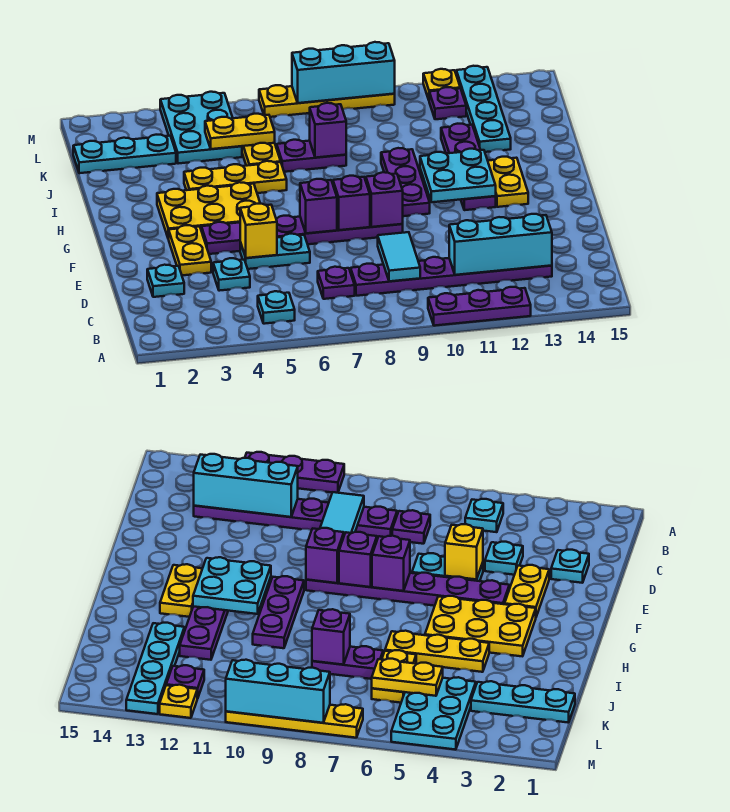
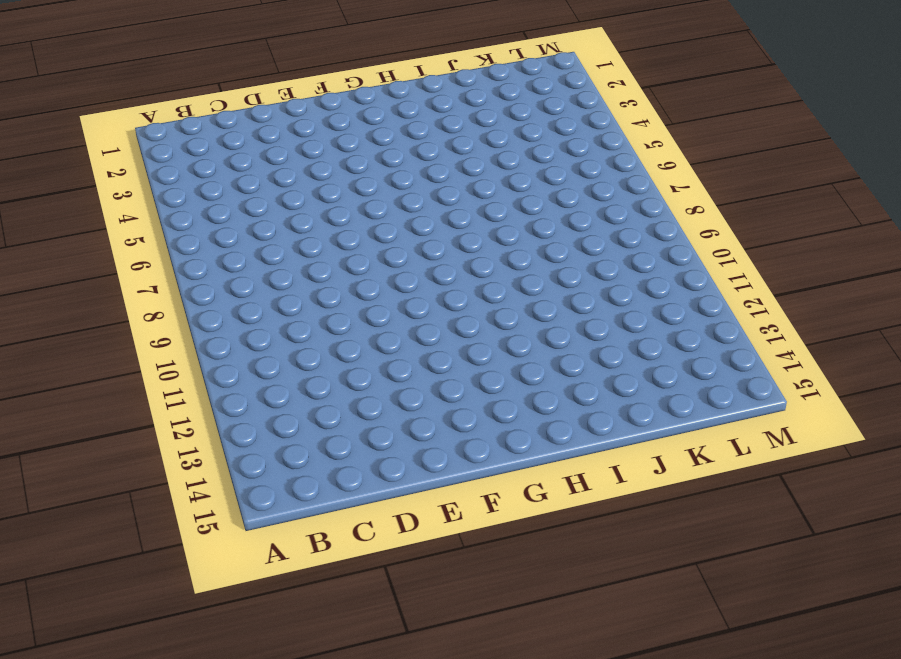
none -> purple plate A10:A12 level 1
none -> cyan plate B5 level 1
none -> purple plate C7 level 1
none -> purple plate C8:C13 level 1

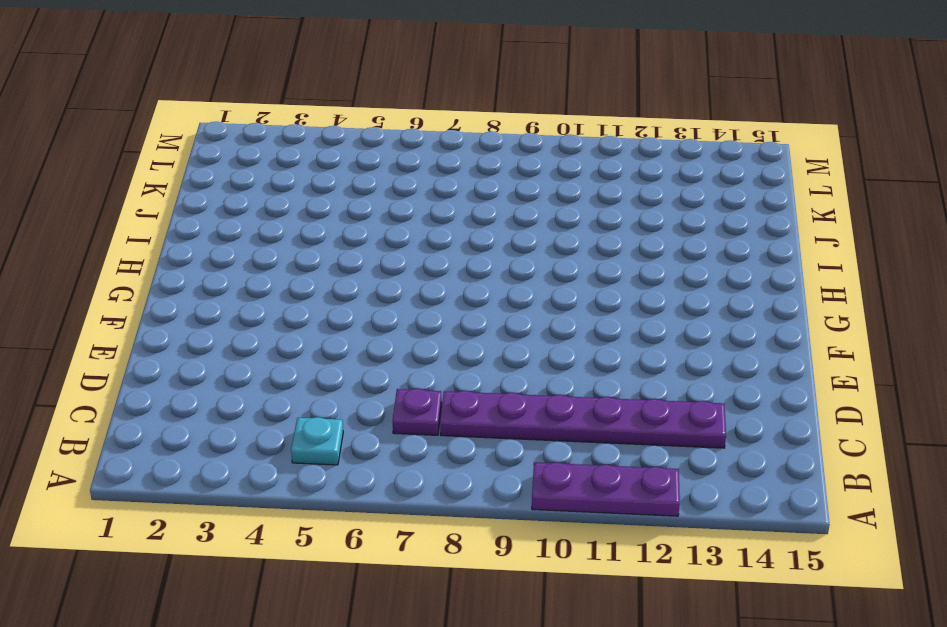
none -> cyan plate D2 level 1
none -> cyan plate D4 level 1
none -> yellow plate E3:F3 level 1
none -> cyan plate E5:E6 level 1

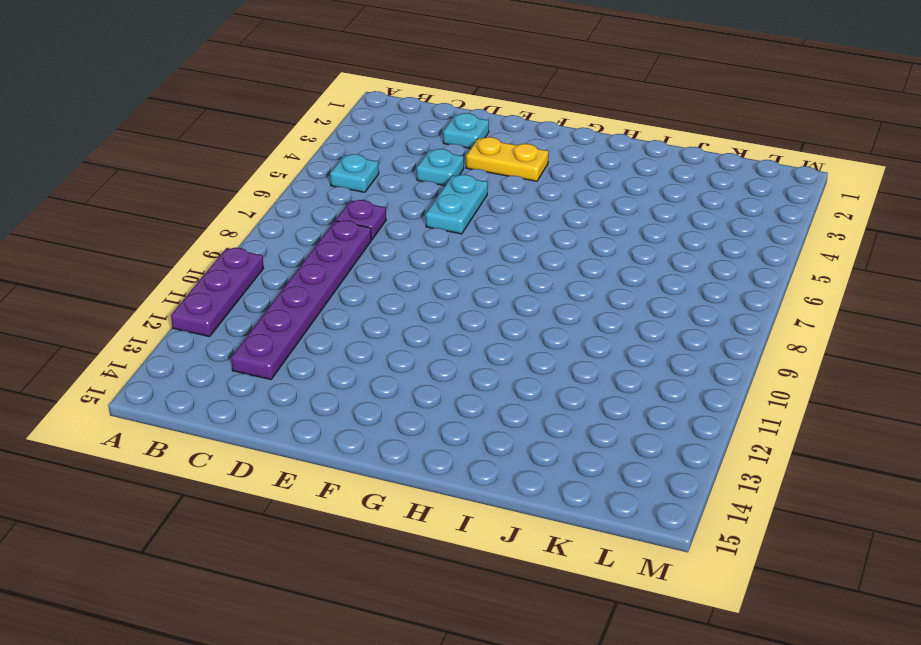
none -> purple plate F4:F9 level 1
none -> yellow plate G3:H5 level 1
none -> purple plate G10:I10 level 1
none -> purple plate G12:J12 level 1

